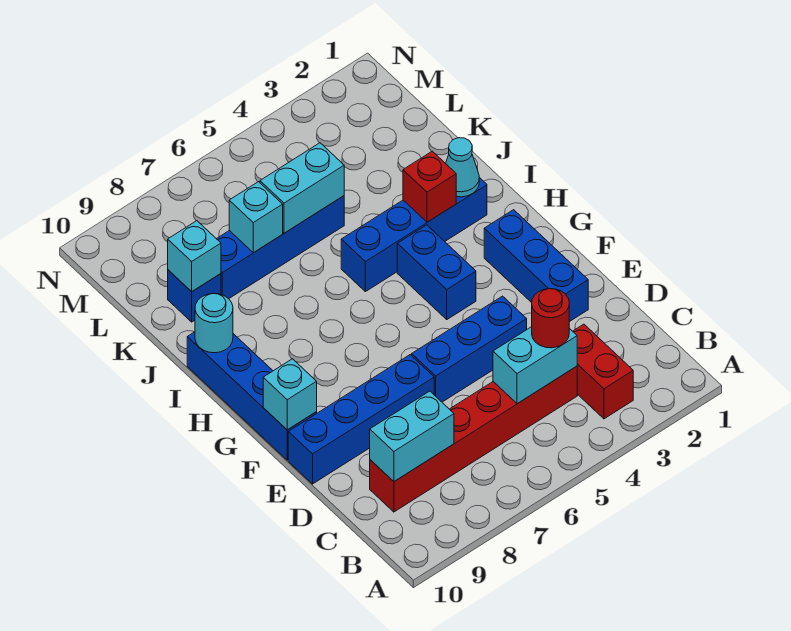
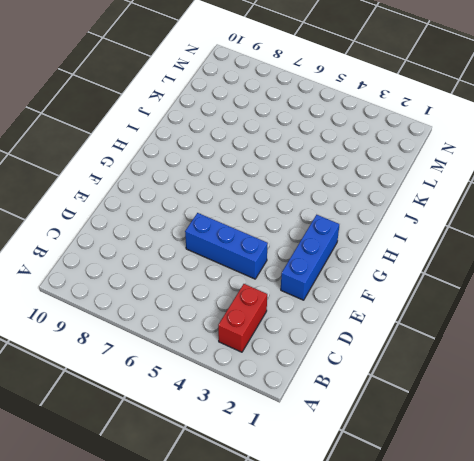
none -> red brick C4:C9 level 1
none -> blue brick E7:E10 level 1
none -> blue brick F10:I10 level 1

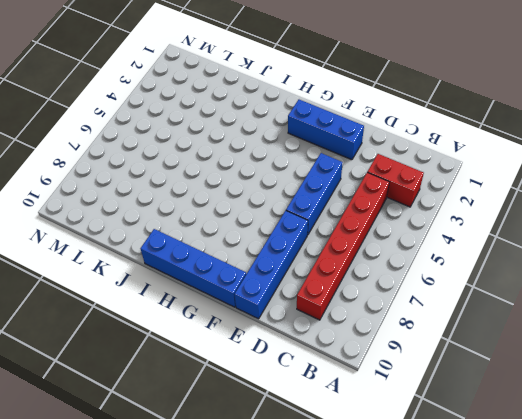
none -> blue brick G4:H4 level 1
none -> blue brick I2:I5 level 1
none -> blue brick K5:K8 level 1

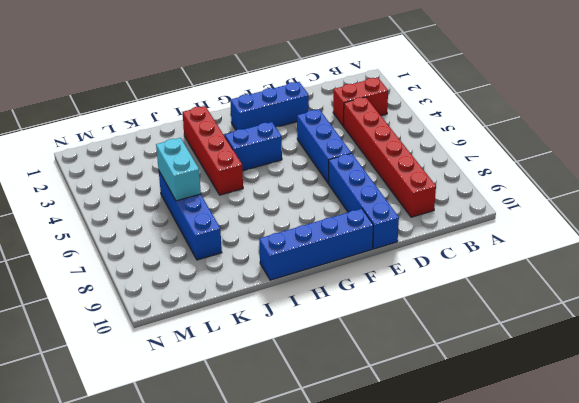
red brick I2:I5 level 1 -> blue brick I2:I5 level 1
none -> blue brick K9 level 1
none -> cyan brick C4:C5 level 2
none -> cyan brick C8:C9 level 2

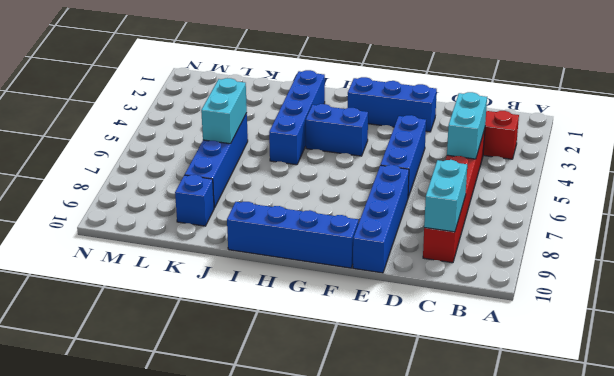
none -> cyan brick F10 level 2
none -> cyan cone I2 level 2
none -> red brick I3 level 2

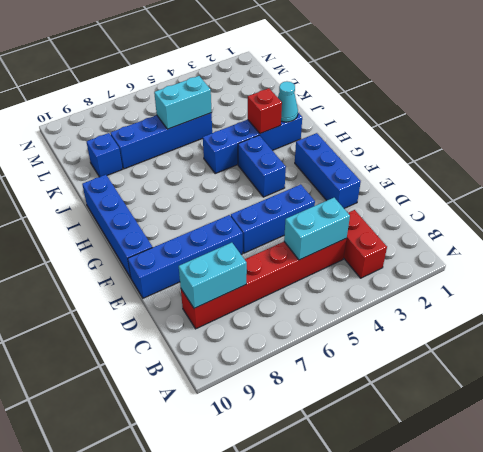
none -> cyan brick F10 level 2
none -> cyan round brick I10 level 2
none -> cyan brick K7 level 2

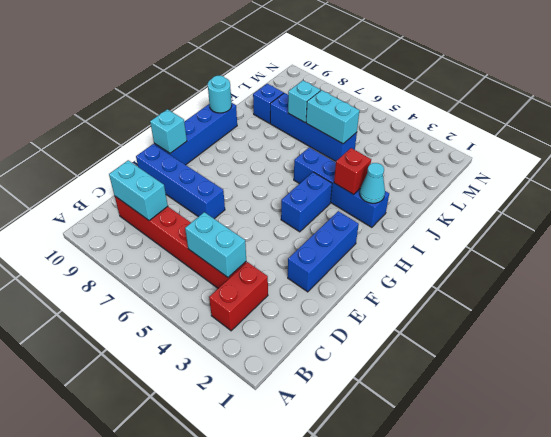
none -> blue brick E4:E6 level 1
none -> cyan brick K9 level 2
none -> red round brick C4 level 3

